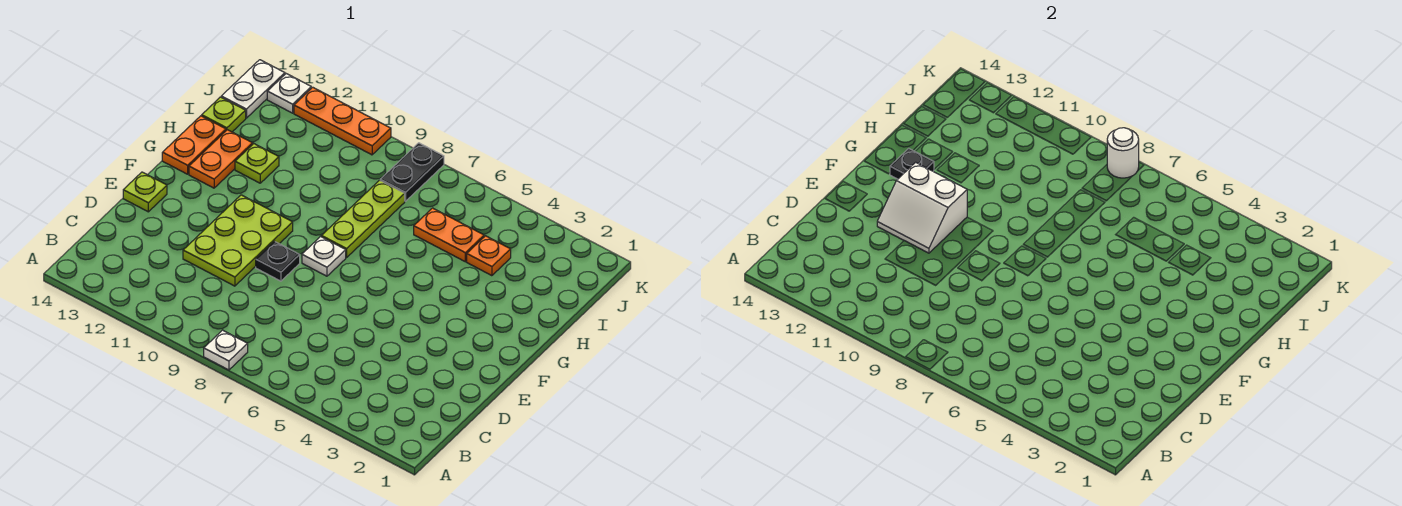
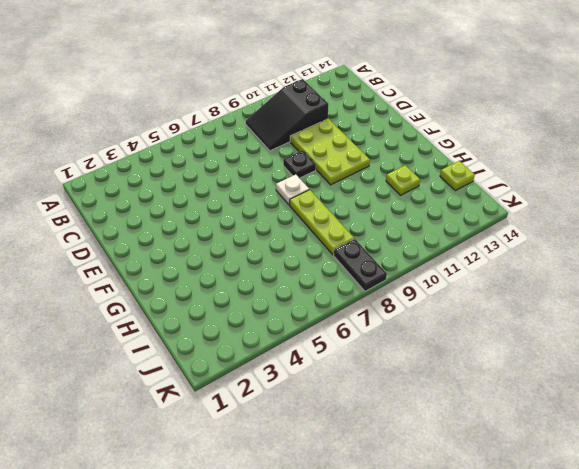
black slope B9:C11 level 1 top 11 -> none
none -> white plate A8 level 1
none -> lime plate E14 level 1
none -> orange plate G13:H13 level 1

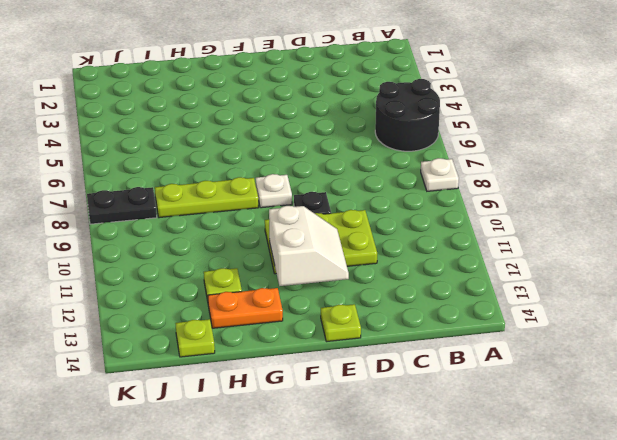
black round brick A5:B6 level 1 -> none
none -> orange plate G14:H14 level 1
none -> orange plate I4 level 1
none -> orange plate I5:I6 level 1

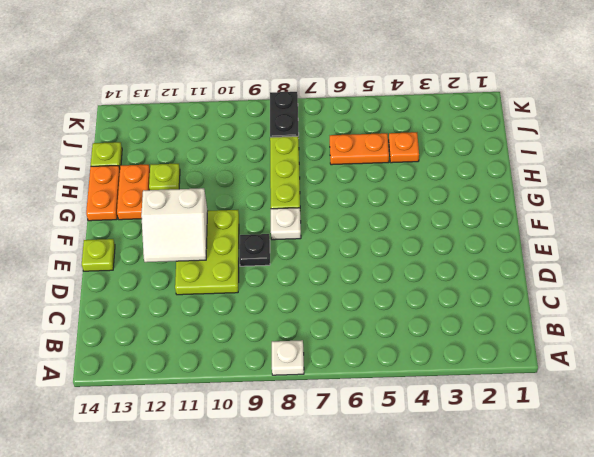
none -> white plate J14:K14 level 1
none -> orange plate K10:K12 level 1
none -> white plate K13 level 1

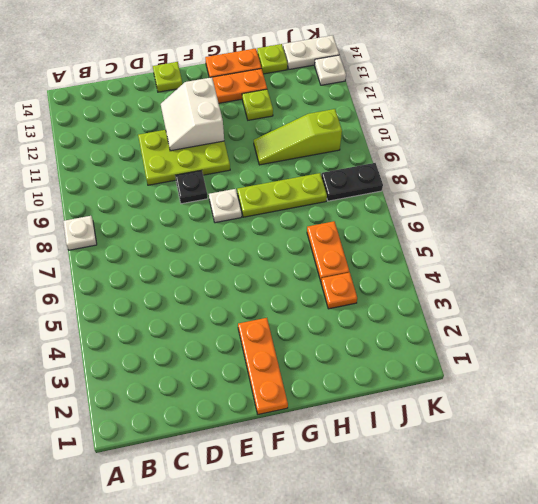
orange plate F1:F3 level 1 -> orange plate K10:K12 level 1
lime slope H10:J10 level 1 top J -> none
none -> black plate G13 level 2
none -> white round brick K8 level 2

